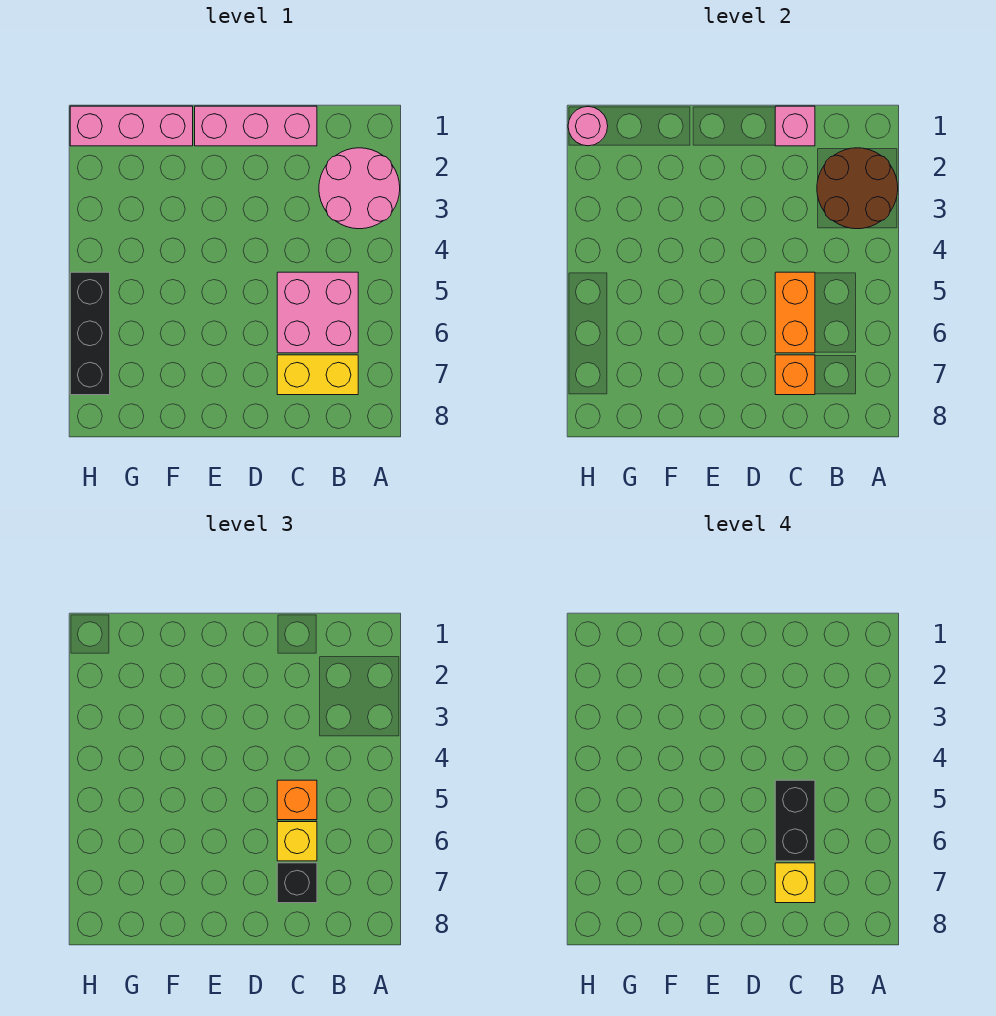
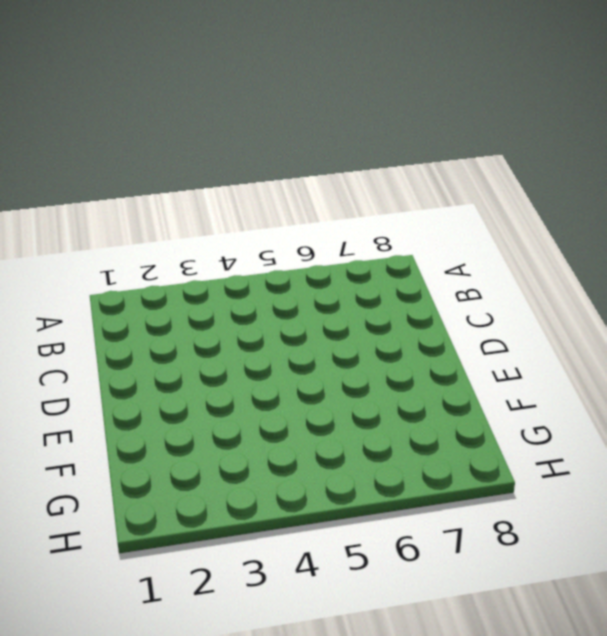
none -> pink round brick A2:B3 level 1
none -> pink brick B5:C6 level 1
none -> yellow brick B7:C7 level 1

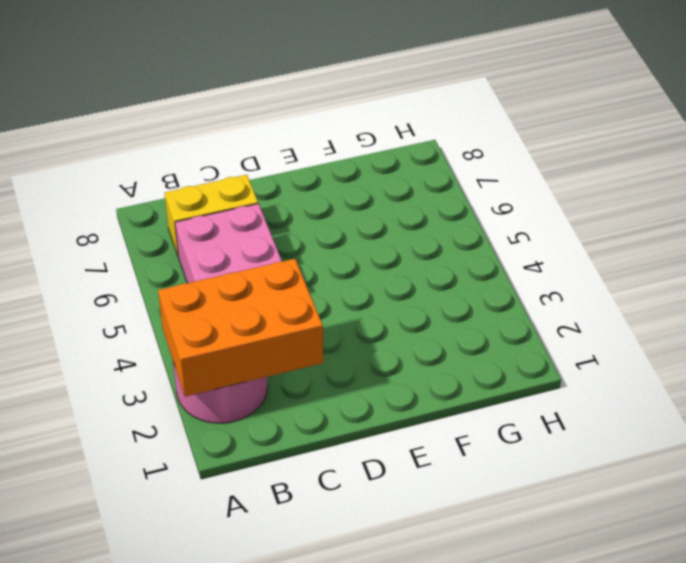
orange brick A2:C3 level 2 -> brown round brick A2:B3 level 2
none -> pink brick C1:E1 level 1
none -> pink brick F1:H1 level 1
none -> black brick H5:H7 level 1

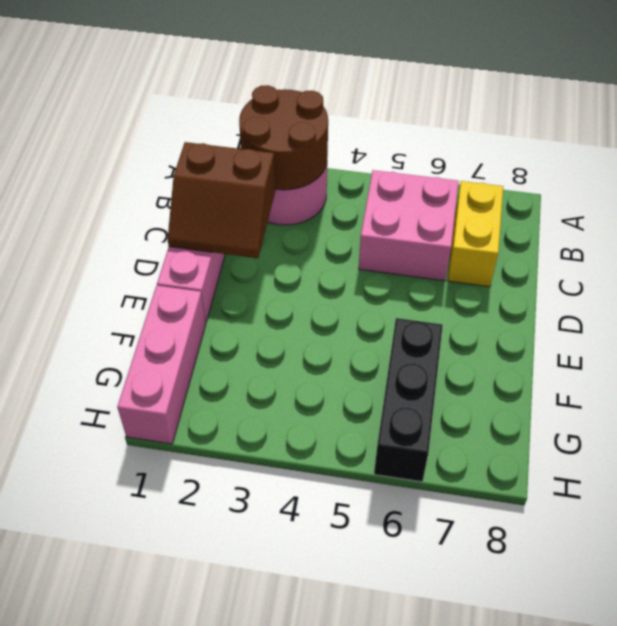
brown slope C1:D2 level 2 top C -> pink brick C1 level 2
black brick F6:H6 level 1 -> black brick H5:H7 level 1
none -> orange brick C5:C6 level 2
none -> orange brick C7 level 2
none -> pink round brick H1 level 2

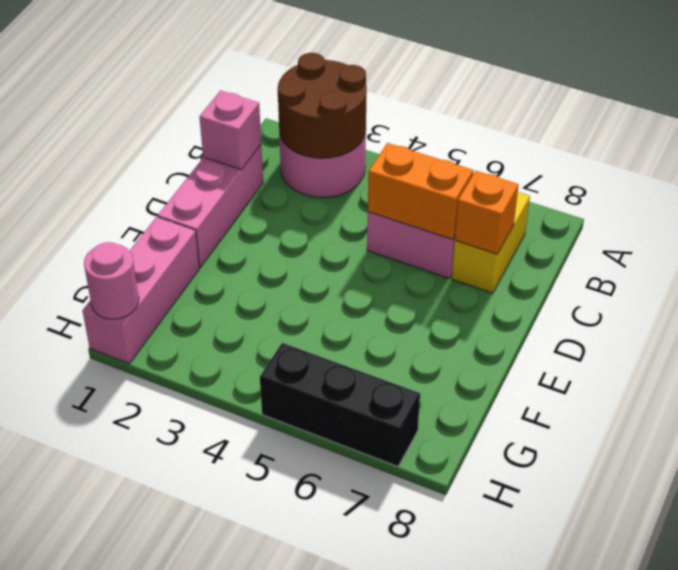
none -> orange brick C5 level 3
none -> yellow brick C6 level 3
none -> black brick C7 level 3

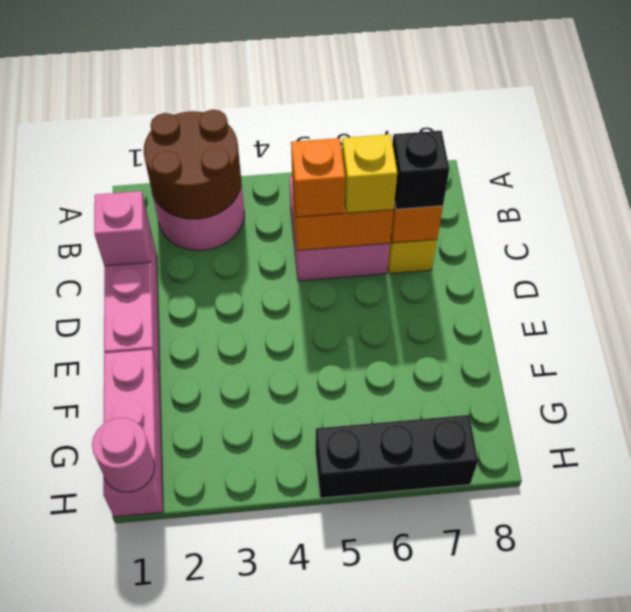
none -> black brick C5:C6 level 4
none -> yellow brick C7 level 4

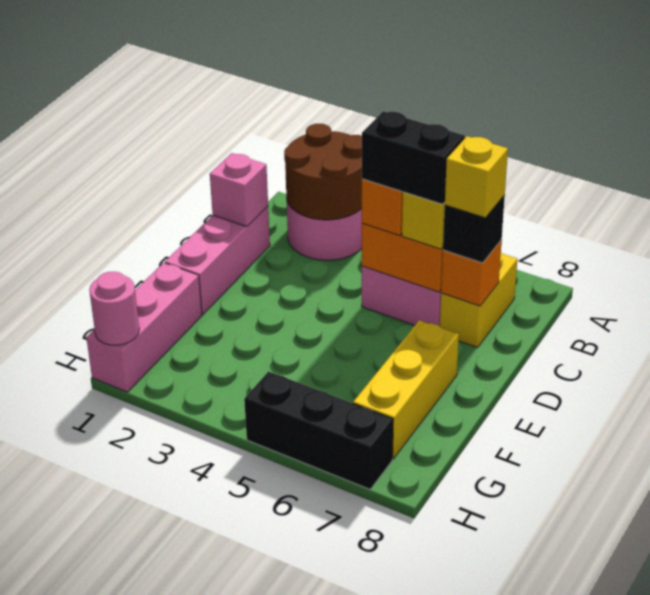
yellow brick E7:G7 level 1 -> none

